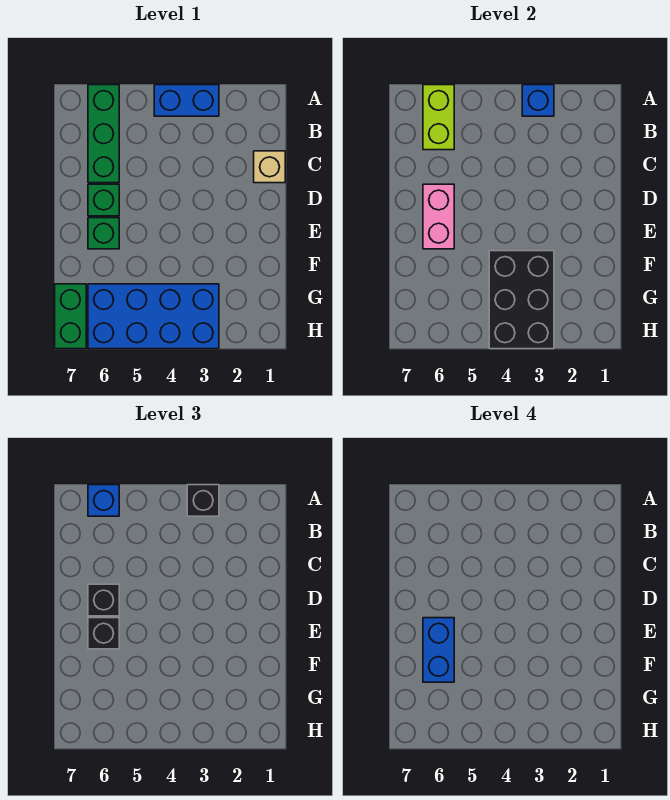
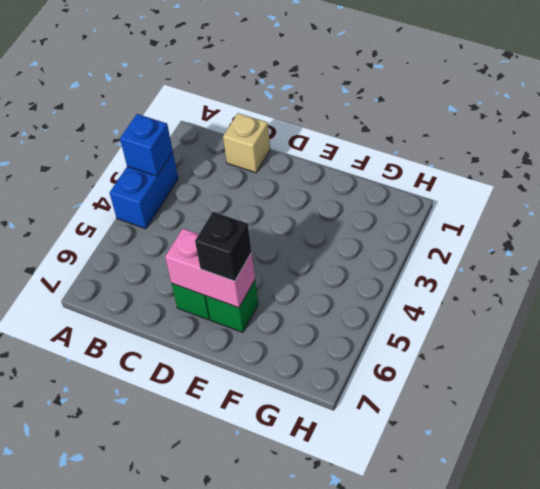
none -> green brick A6:C6 level 1
none -> blue brick G3:H6 level 1
none -> green brick G7:H7 level 1

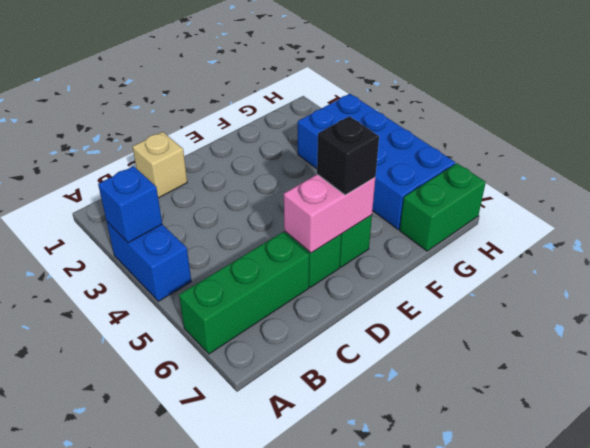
none -> lime brick A6:B6 level 2
none -> black brick F3:H4 level 2
none -> black brick A3 level 3

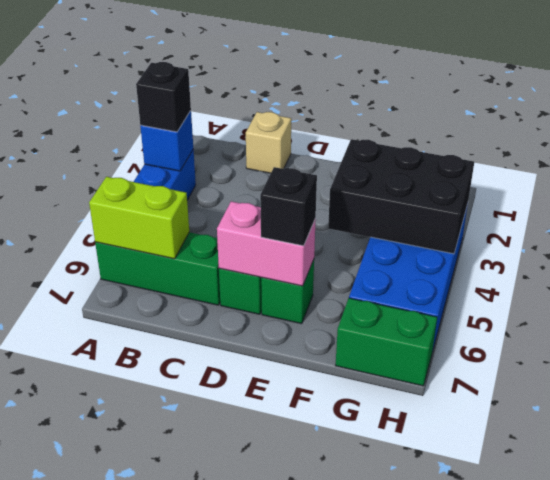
none -> blue brick A6 level 3
none -> black brick D6 level 3
none -> blue brick E6:F6 level 4

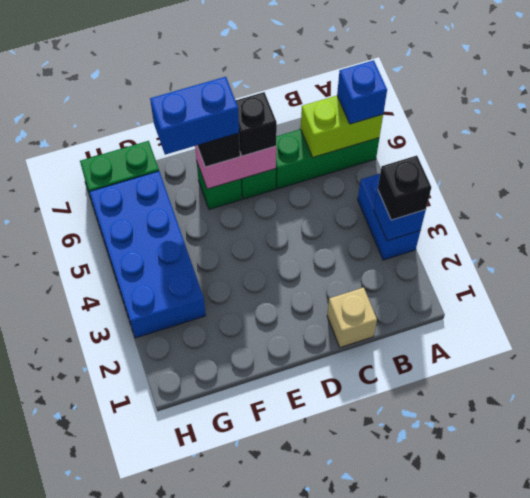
none -> black brick F3:H4 level 2

